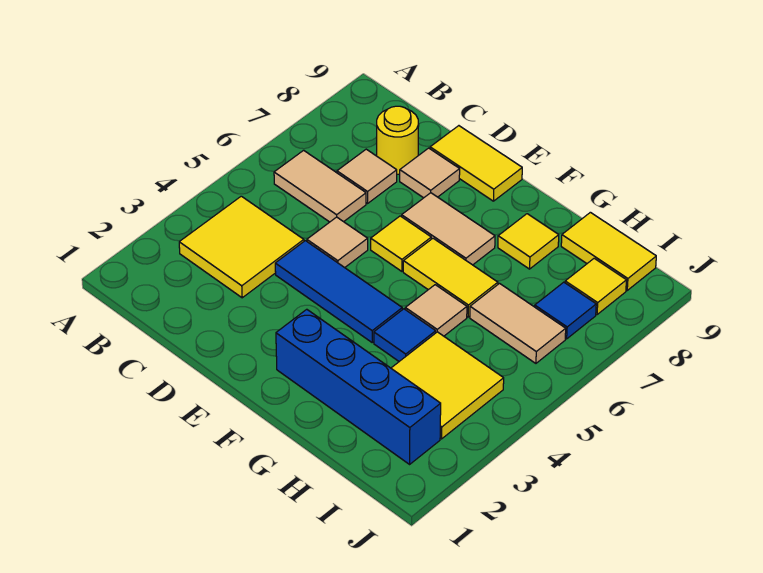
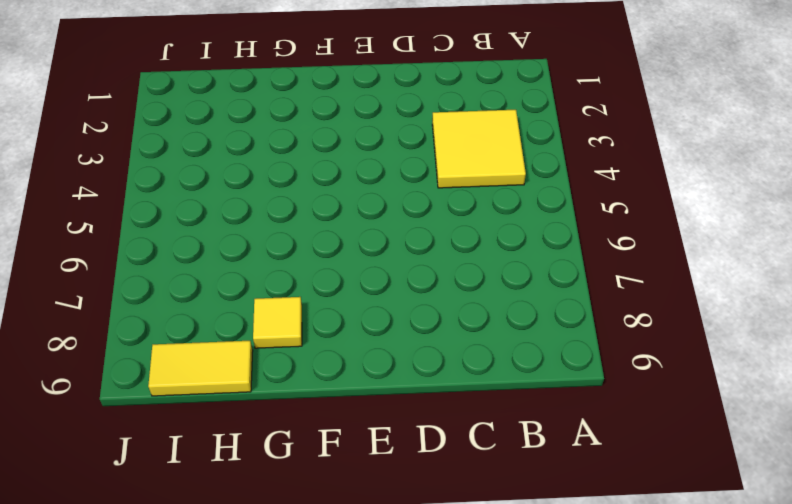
none -> tan tile B6:C6 level 1
none -> tan tile C7 level 1
none -> yellow round brick C8 level 1

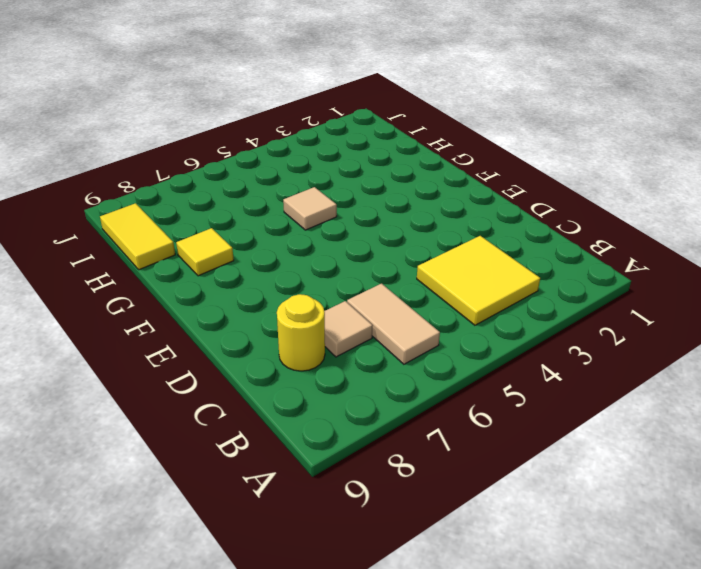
none -> blue tile D4:F4 level 1
none -> tan tile D5 level 1
none -> tan tile D8 level 1

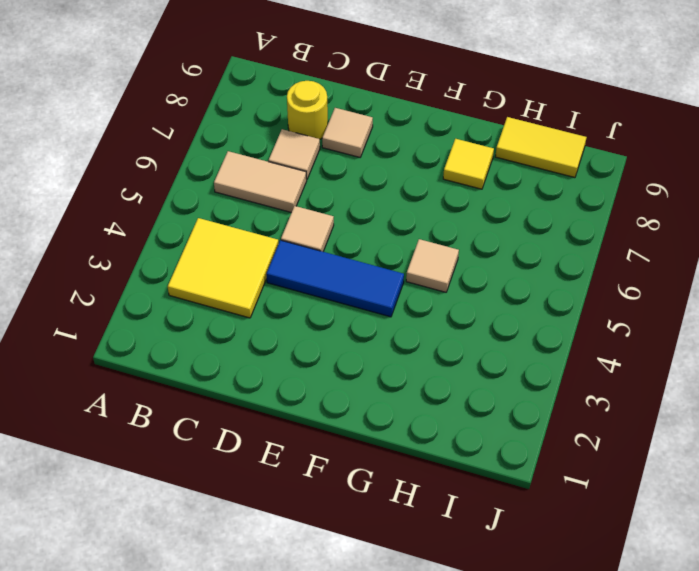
none -> yellow tile D9:E9 level 1
none -> yellow tile E6 level 1
none -> tan tile E7:F7 level 1

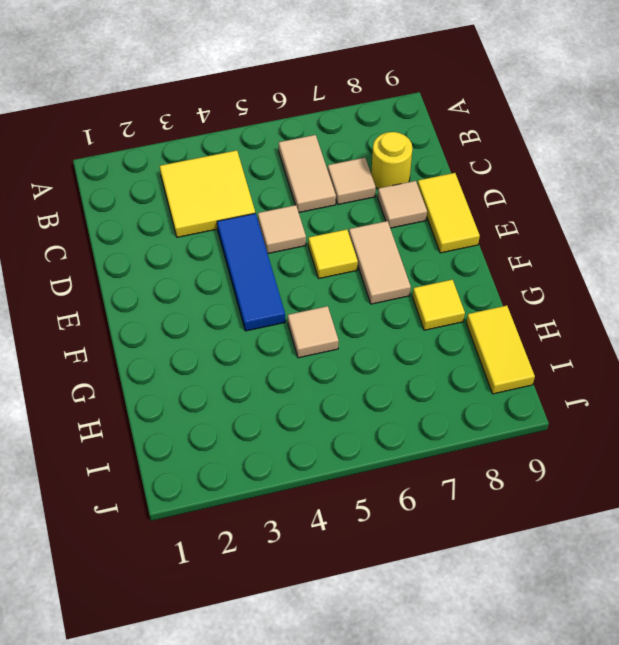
none -> blue brick F2:I2 level 1
none -> yellow tile F6:G6 level 1
none -> blue tile G4 level 1

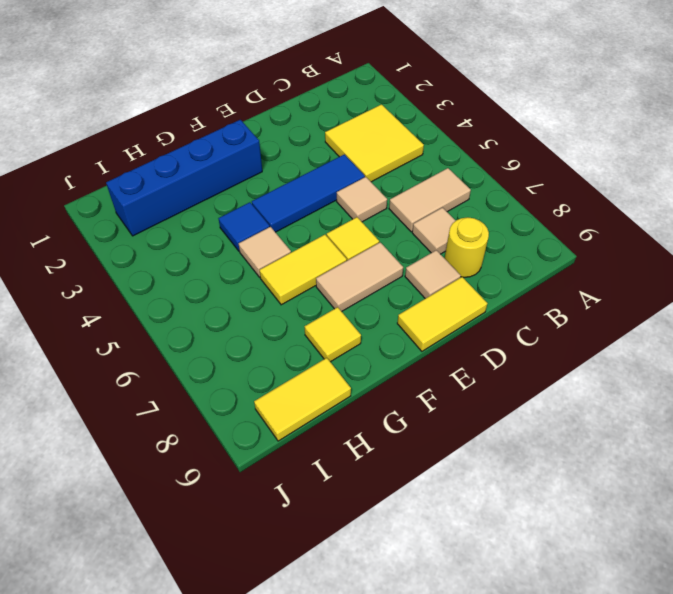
none -> yellow tile H3:I4 level 1
none -> tan tile H6:I6 level 1
none -> blue tile I7 level 1

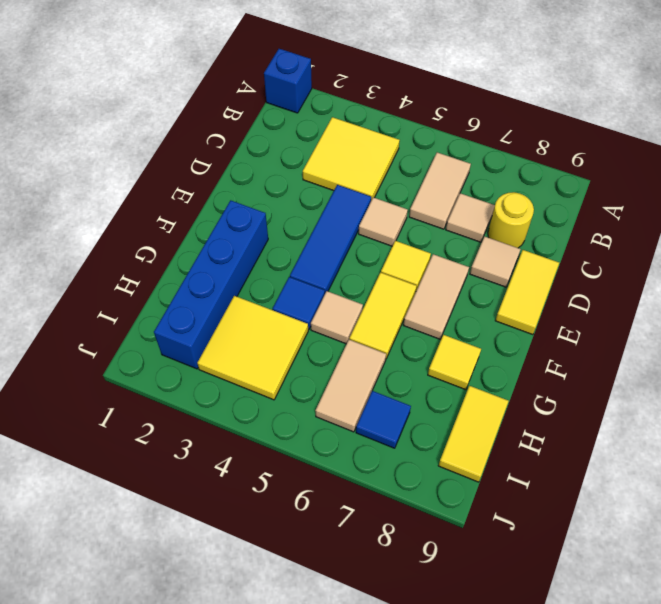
blue brick A1 level 1 -> none
none -> yellow tile I8 level 1

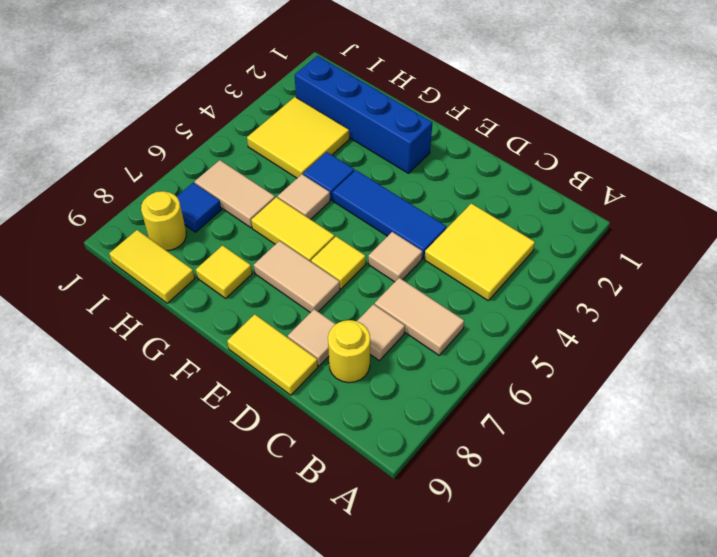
yellow round brick I8 level 1 -> yellow tile I8 level 1

